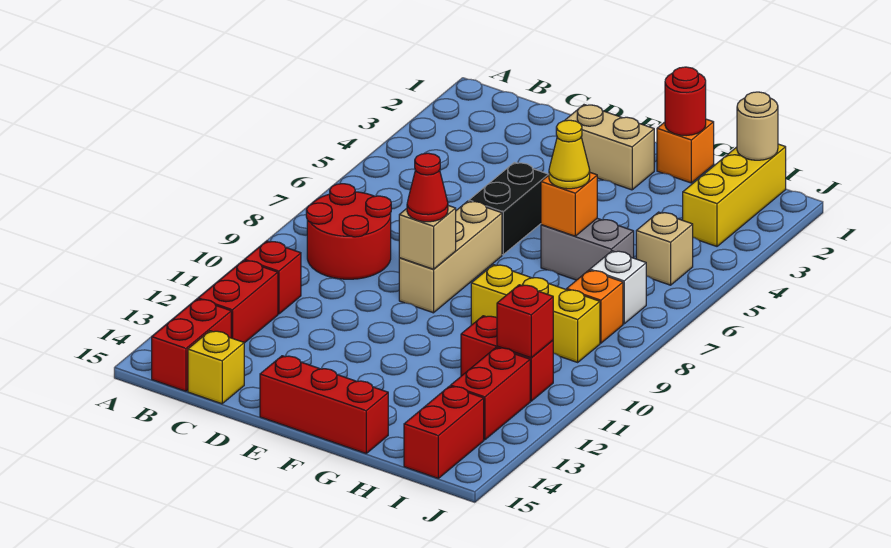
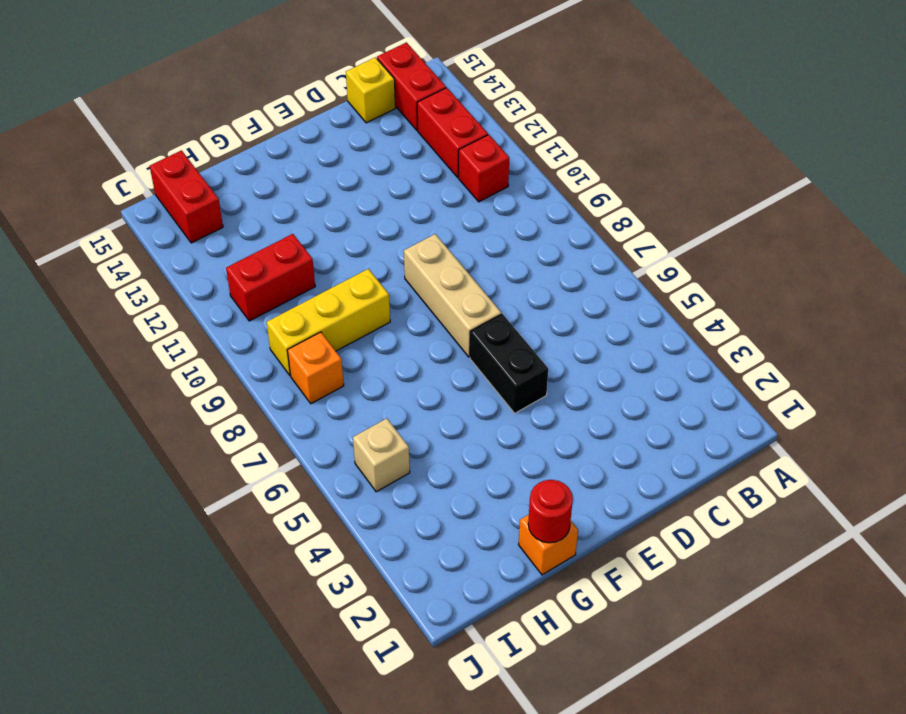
none -> red round brick B8:C9 level 1
none -> tan brick E2:F2 level 1
none -> red brick E15:G15 level 1

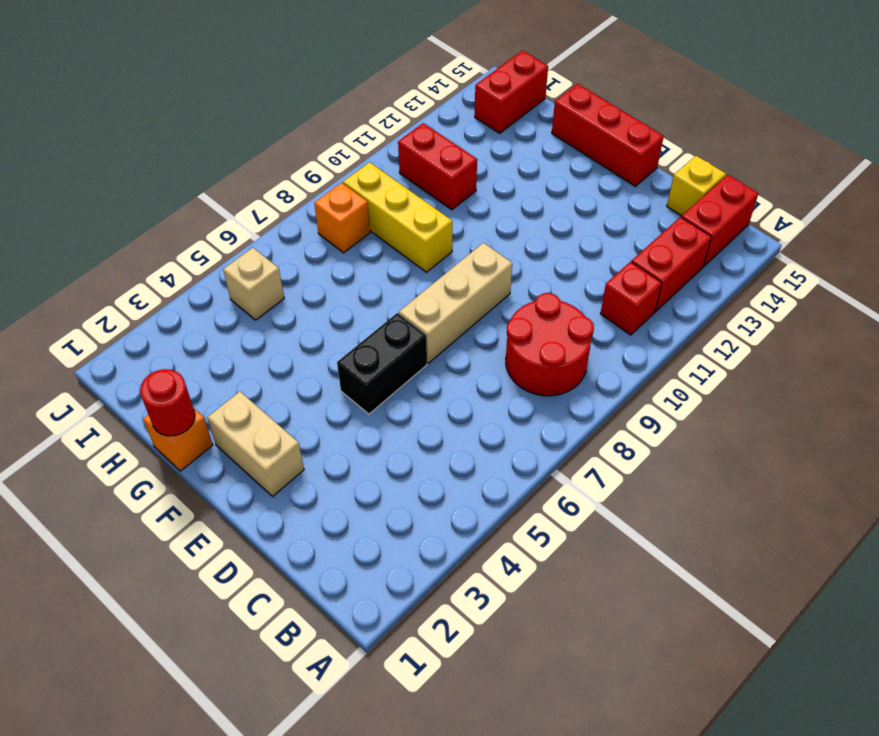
none -> grey brick G6:H6 level 1
none -> yellow brick I1:I3 level 1
none -> white brick I7 level 1

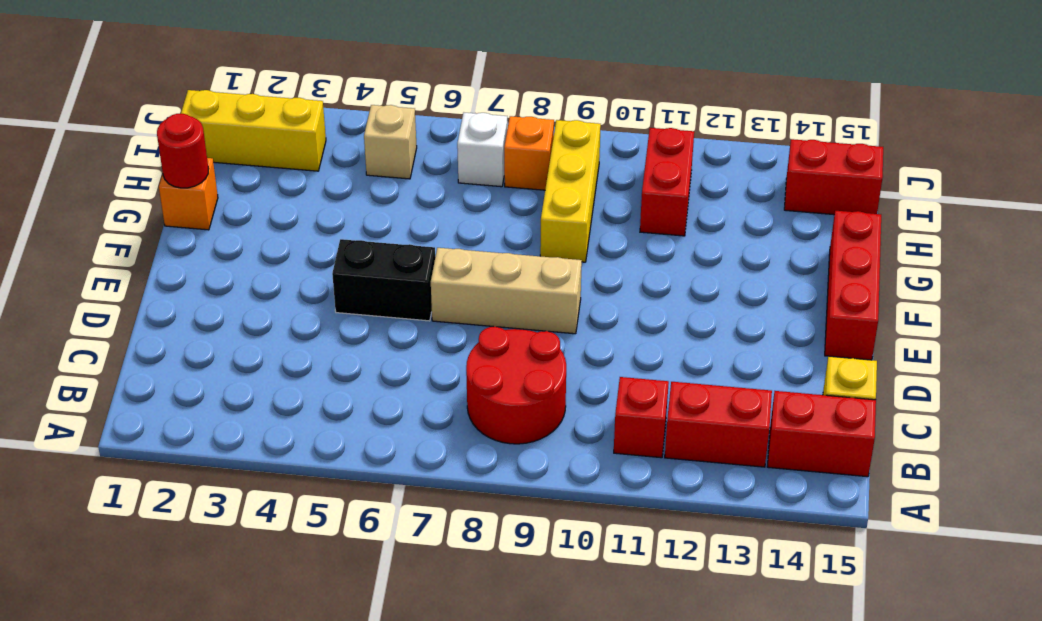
none -> tan brick E2:F2 level 1
none -> grey brick G6:H6 level 1
none -> red brick I12:I13 level 1

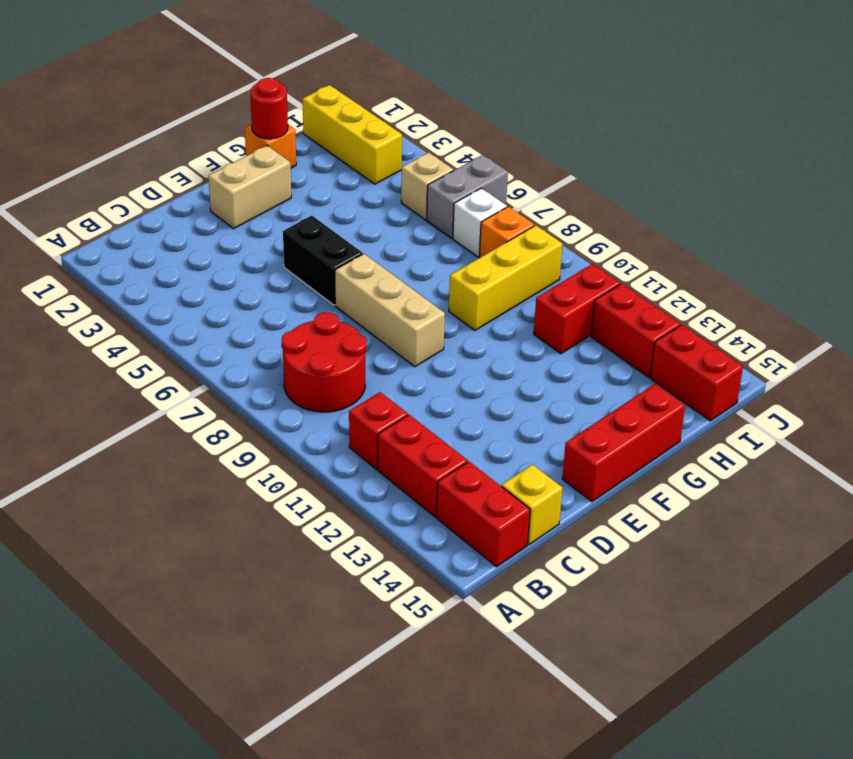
grey brick I6:J6 level 1 -> grey brick G6:H6 level 1
none -> tan brick E9 level 2
none -> orange brick G6 level 2
none -> tan round brick I1 level 2

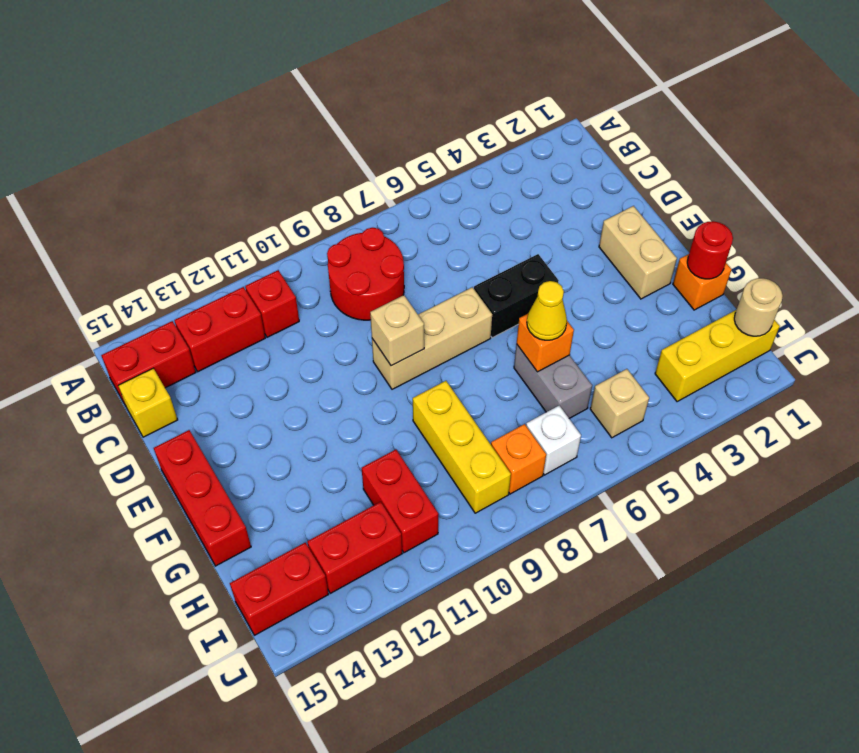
none -> red brick I11 level 2
none -> red cone E9 level 3

